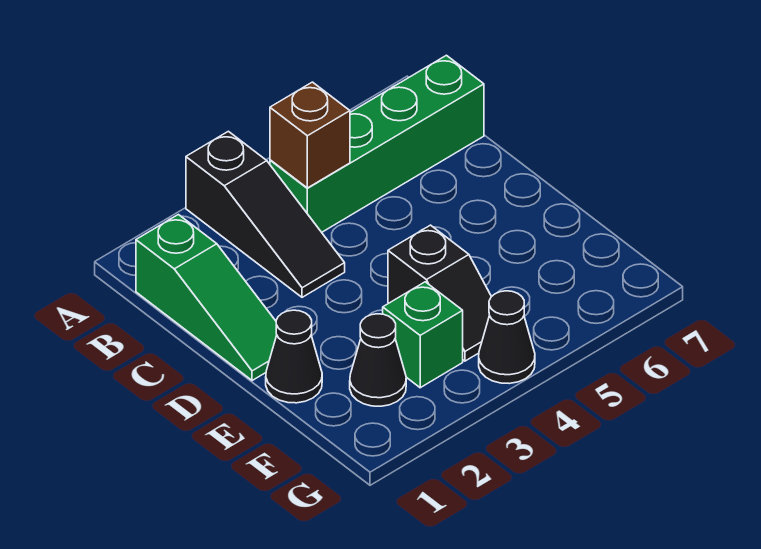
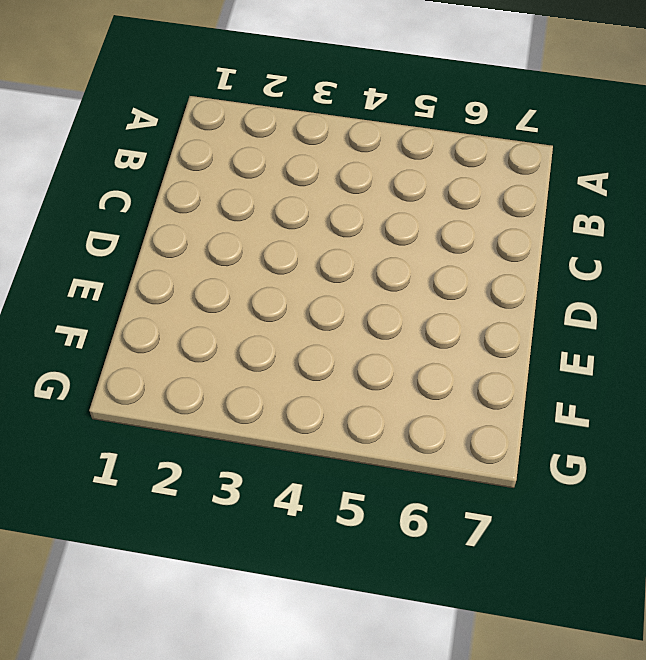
none -> black slope A3:C3 level 1 top A
none -> green slope B1:D1 level 1 top B

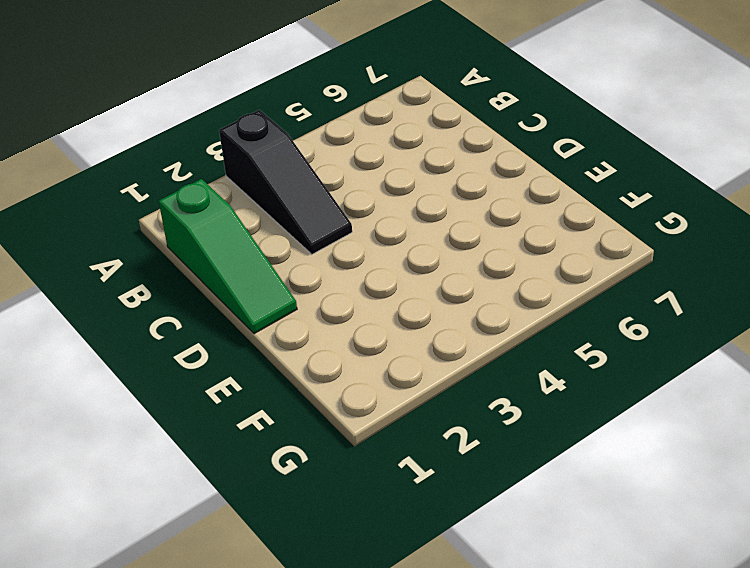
none -> green brick B4:B7 level 1
none -> black cone E1 level 1

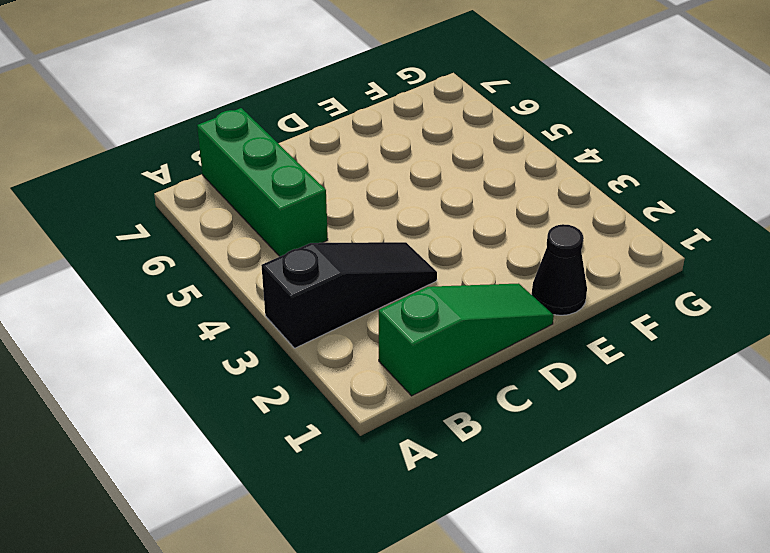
green brick B5:B7 level 1 -> green brick B4:B7 level 1
none -> black slope E4:F4 level 1 top E
none -> black cone F2 level 1

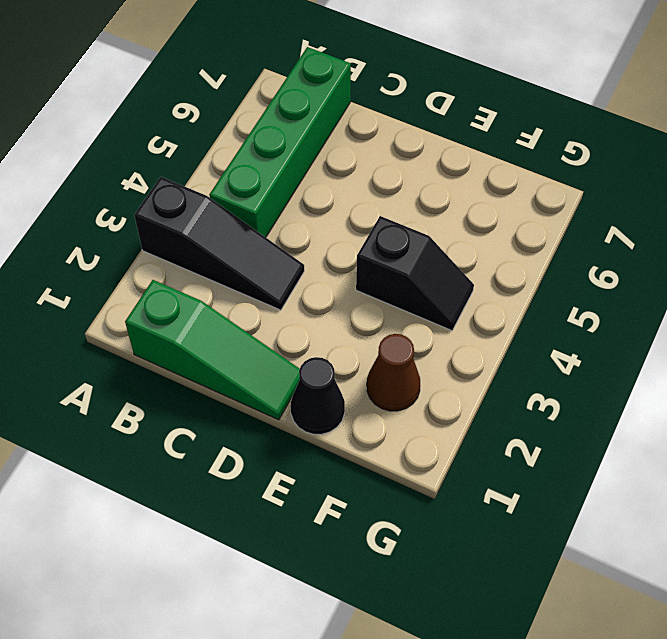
brown cone F2 level 1 -> black cone F2 level 1
none -> green brick F3 level 1
none -> black cone G4 level 1

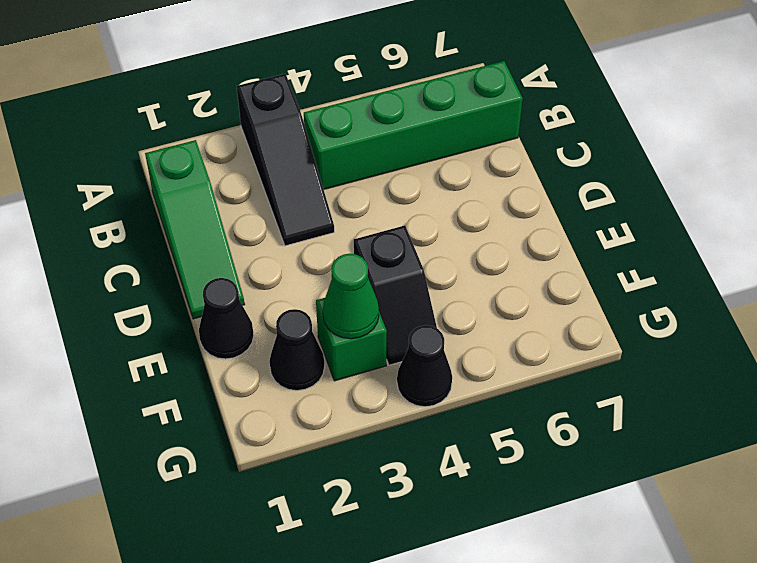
green cone F3 level 2 -> none
none -> brown brick B4 level 2

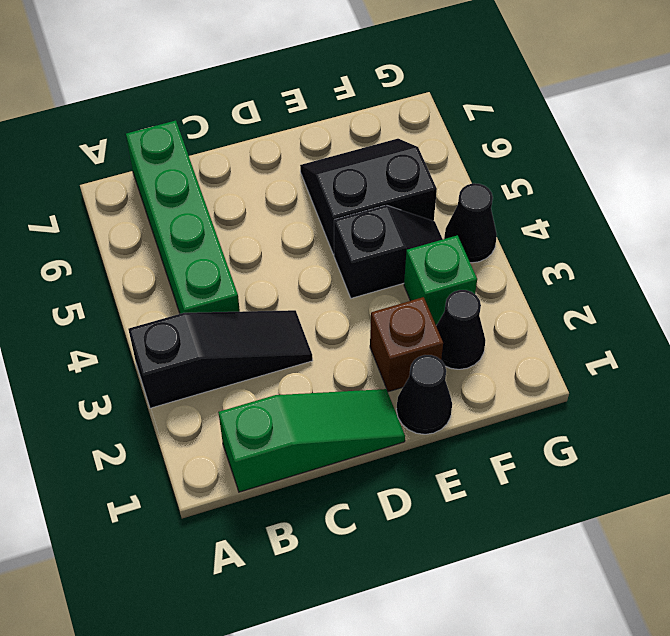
brown brick E2 level 1 -> brown brick B4 level 2
black slope E5:F6 level 1 top 5 -> none

